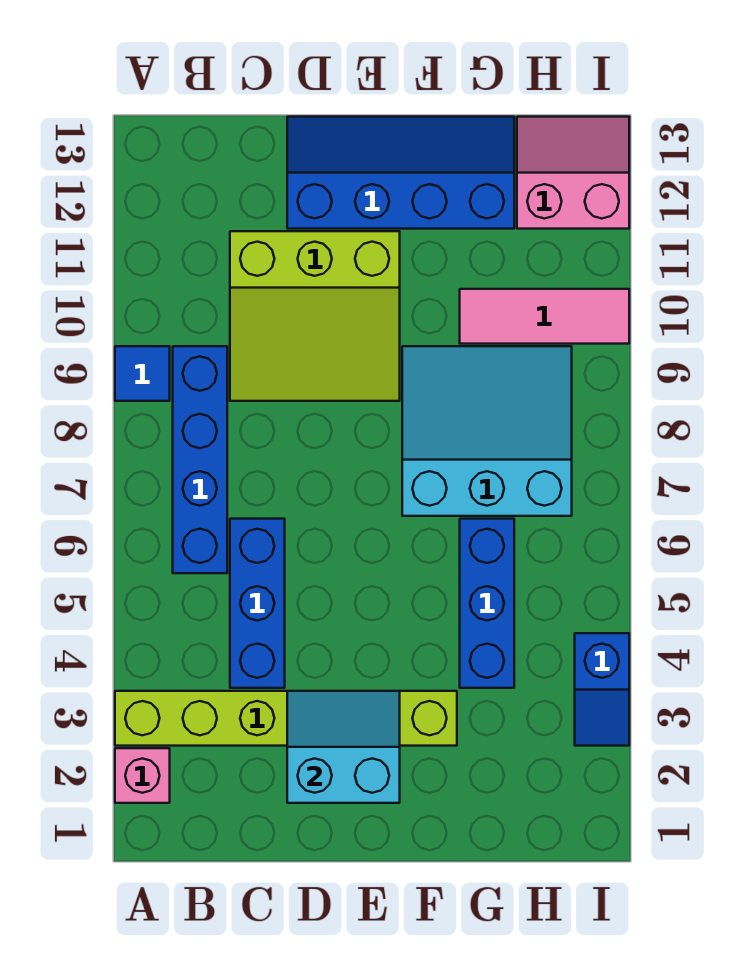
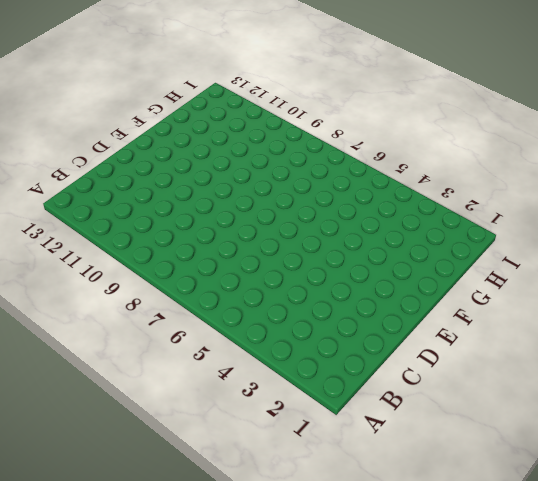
none -> pink brick A2 level 1
none -> lime brick A3:F3 level 1
none -> blue tile A9 level 1

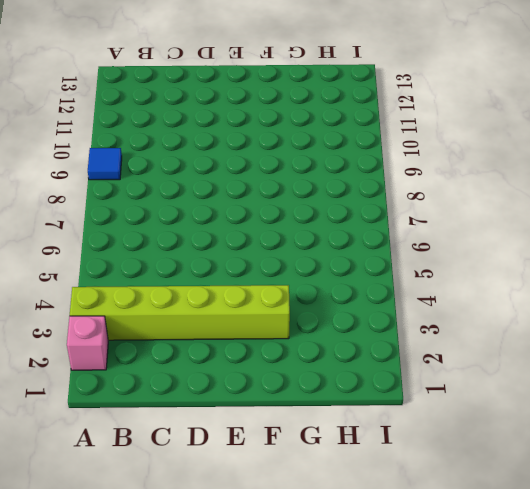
none -> blue brick B6:B9 level 1
none -> blue brick C4:C6 level 1
none -> lime slope C9:E11 level 1 top 11

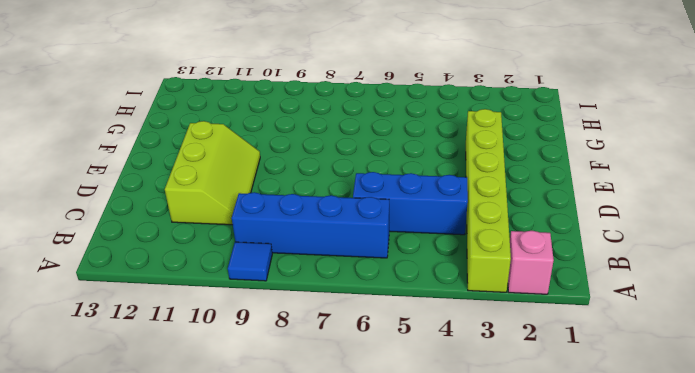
lime slope C10:E11 level 1 top 11 -> lime slope C9:E11 level 1 top 11
none -> blue slope D12:G13 level 1 top 12
none -> cyan slope F7:H9 level 1 top 7
none -> blue brick G4:G6 level 1

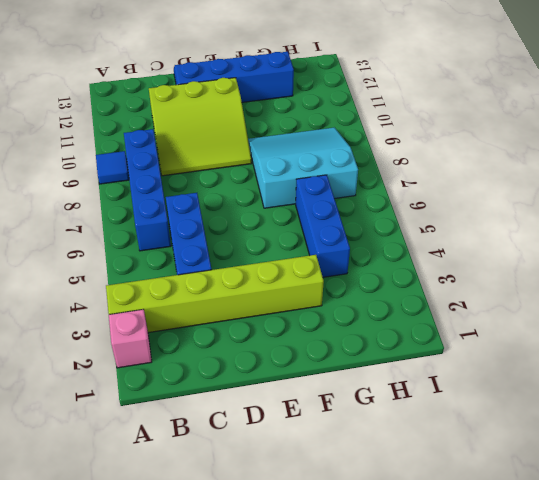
none -> pink tile G10:I10 level 1
none -> pink slope H12:I13 level 1 top 12
none -> blue slope I3:I4 level 1 top 4

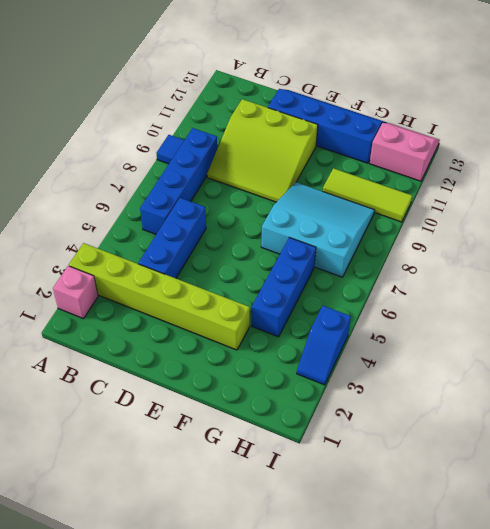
lime tile G10:I10 level 1 -> pink tile G10:I10 level 1
none -> cyan slope D2:E3 level 2 top 2

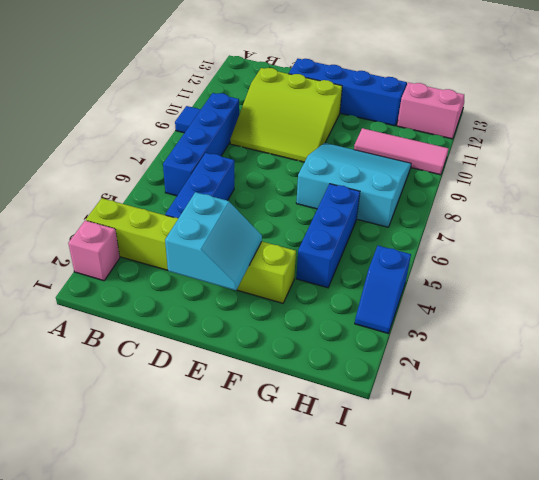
cyan slope D2:E3 level 2 top D -> cyan slope D2:E3 level 2 top 2

